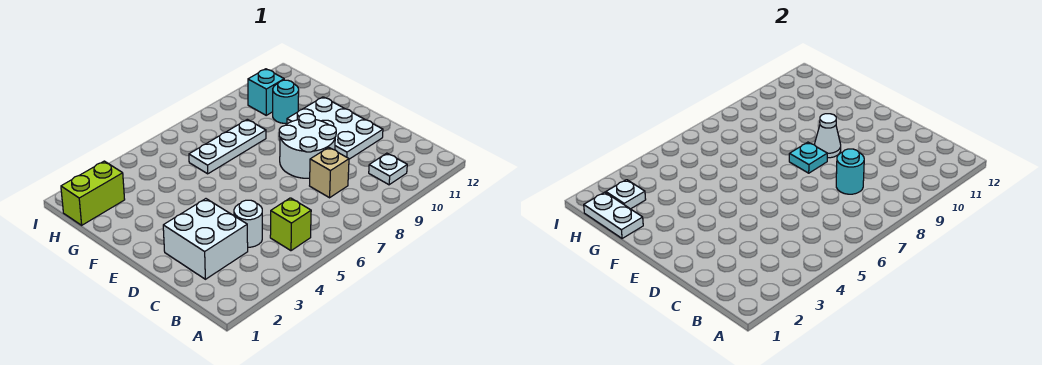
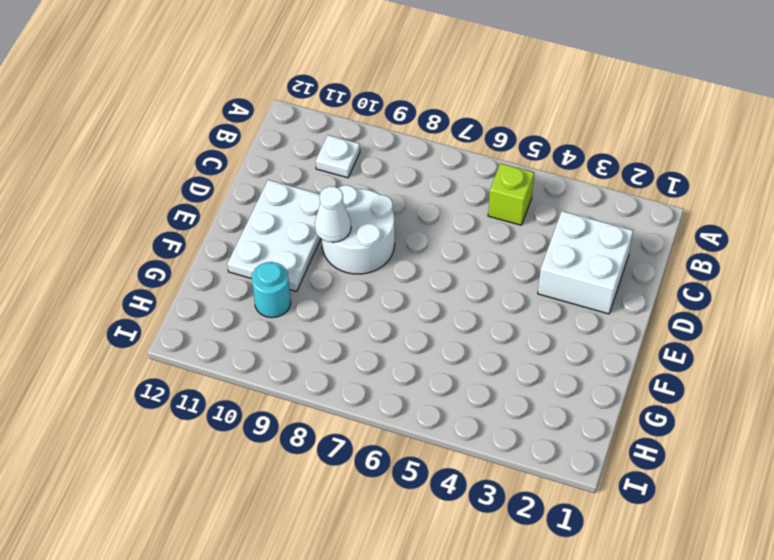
none -> white round brick C4 level 1
none -> tan brick C8 level 1
none -> white plate G6:G8 level 1

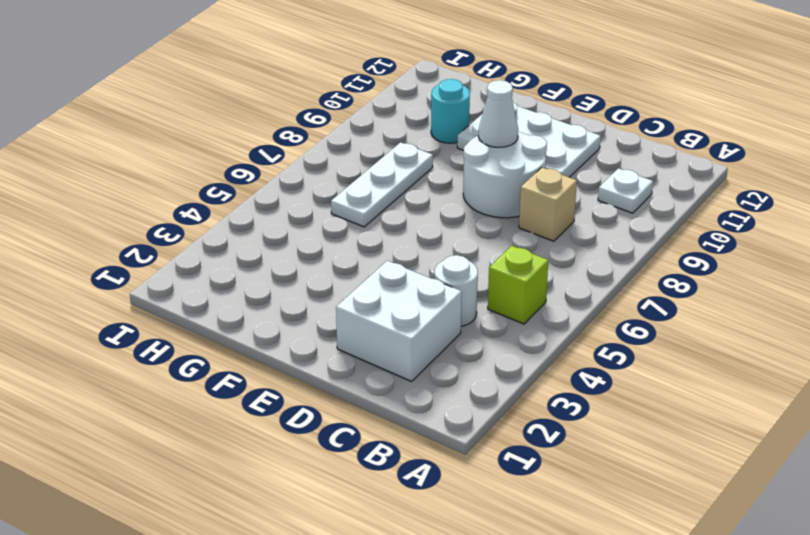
none -> lime brick H1:H2 level 1
none -> cyan brick H10 level 1
none -> cyan round brick C8 level 2

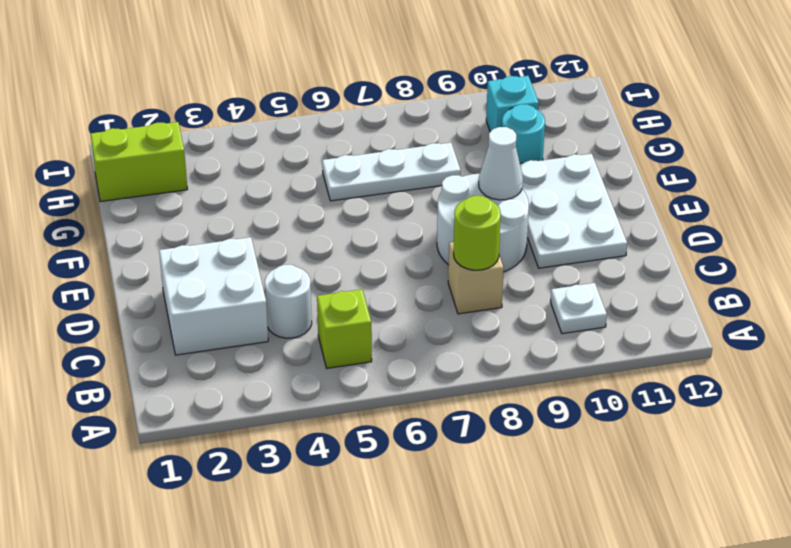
lime round brick C8 level 2 -> cyan round brick C8 level 2
none -> cyan plate E8 level 2
none -> white plate G1:H1 level 2
none -> white plate H2 level 2

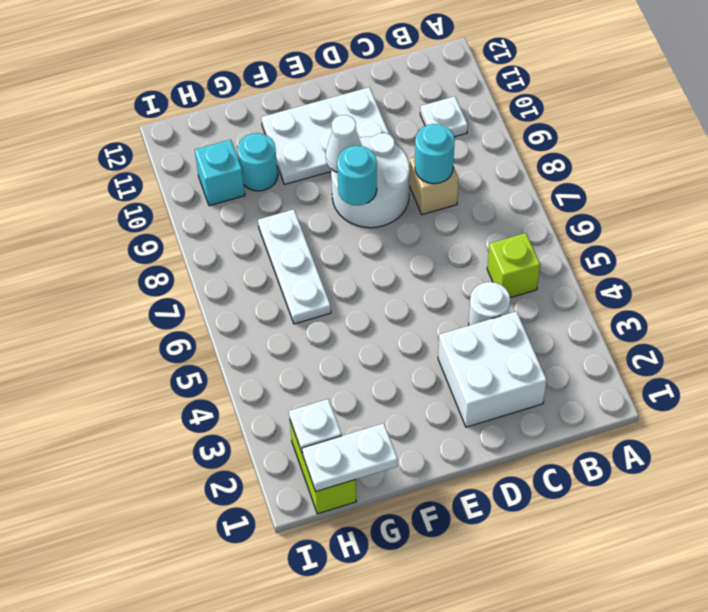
cyan round brick E8 level 2 -> cyan plate E8 level 2

